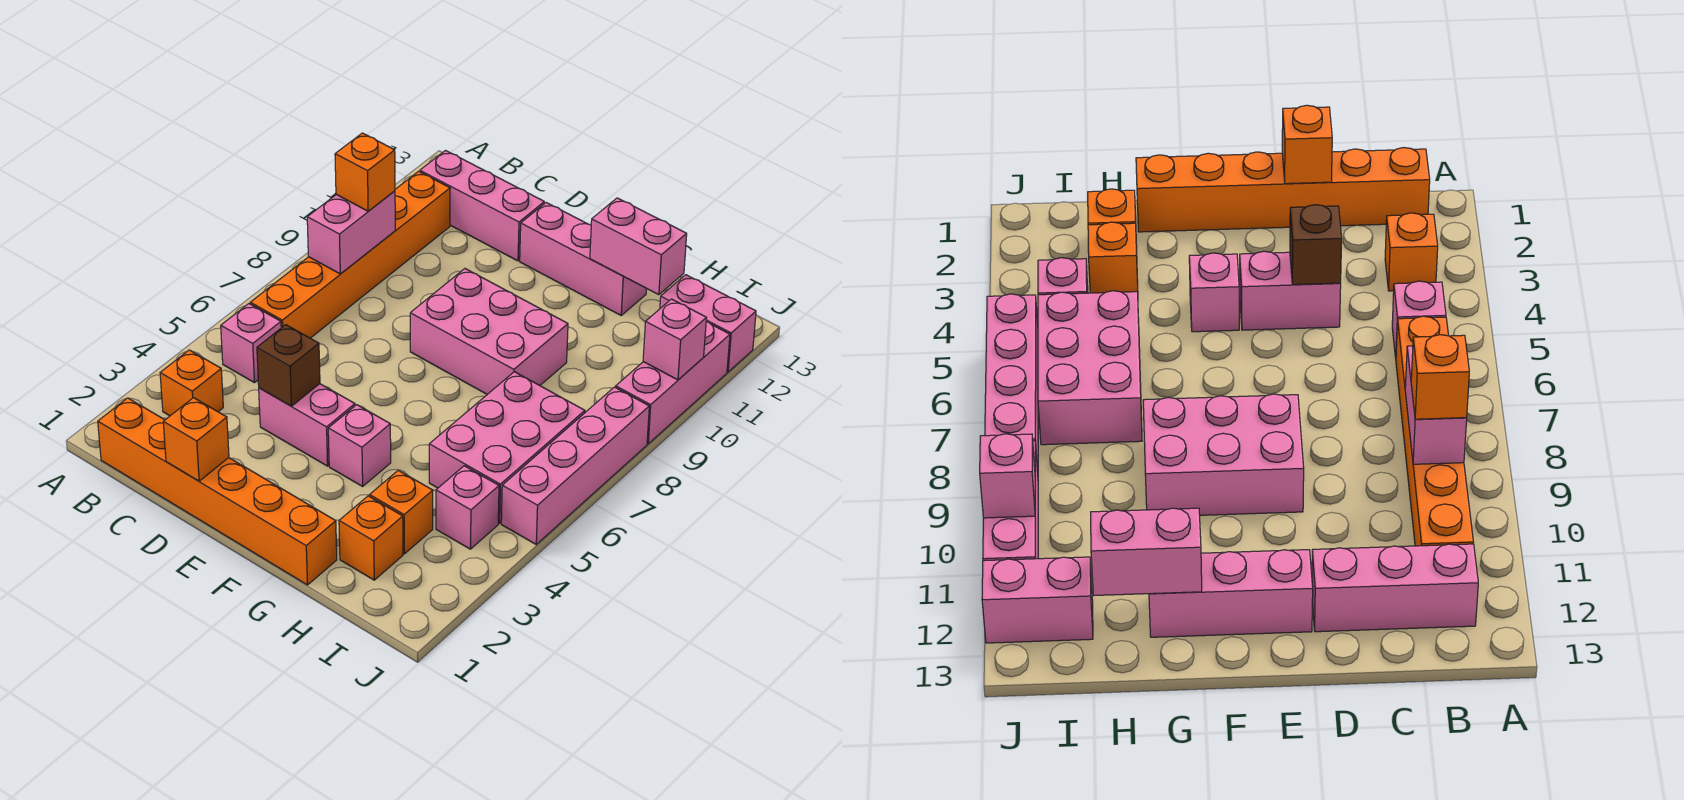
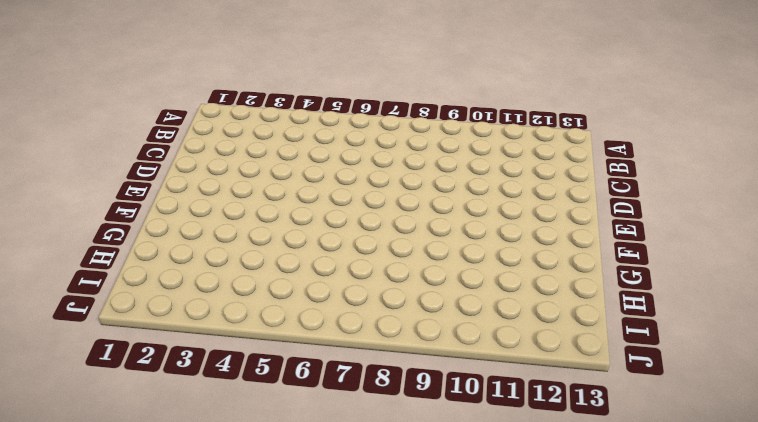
none -> orange brick B1:G1 level 1
none -> orange brick B3 level 1
none -> pink brick B5 level 1

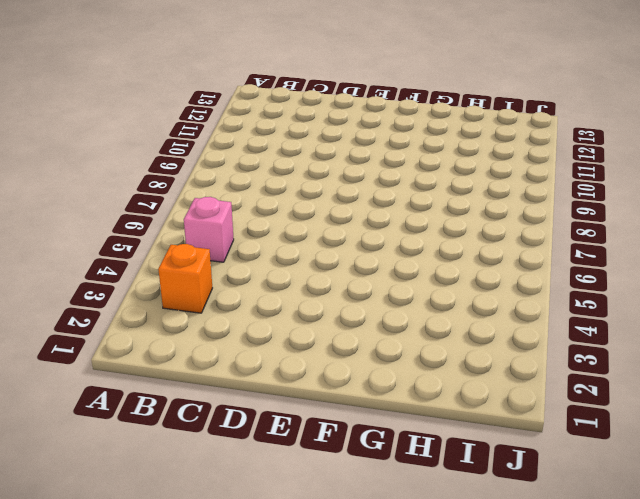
none -> orange brick B1:G1 level 1
none -> orange brick B6:B11 level 1
none -> pink brick B12:D12 level 1

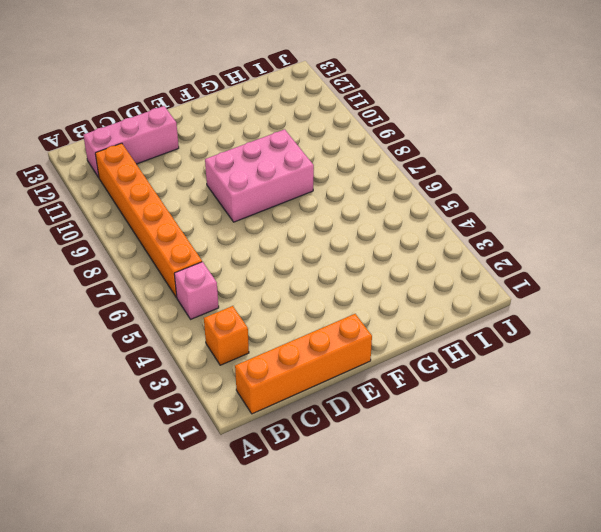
orange brick B1:E1 level 1 -> orange brick B1:G1 level 1
none -> pink brick D4:E4 level 1
none -> pink brick E12:G12 level 1
none -> pink brick F4 level 1

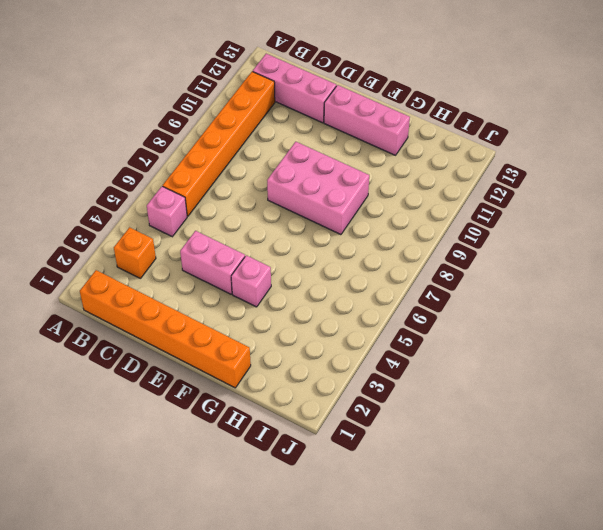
none -> orange brick H2 level 1
none -> orange brick H3 level 1
none -> pink brick H5:I7 level 1

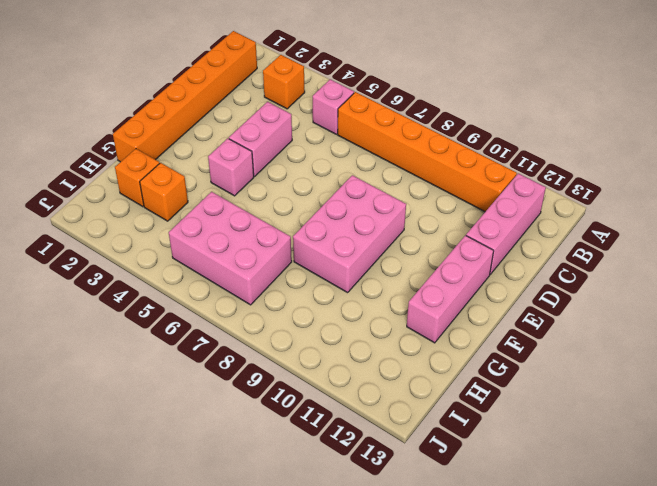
none -> pink brick I4 level 1
none -> pink brick I12:J12 level 1
none -> pink brick J5:J8 level 1

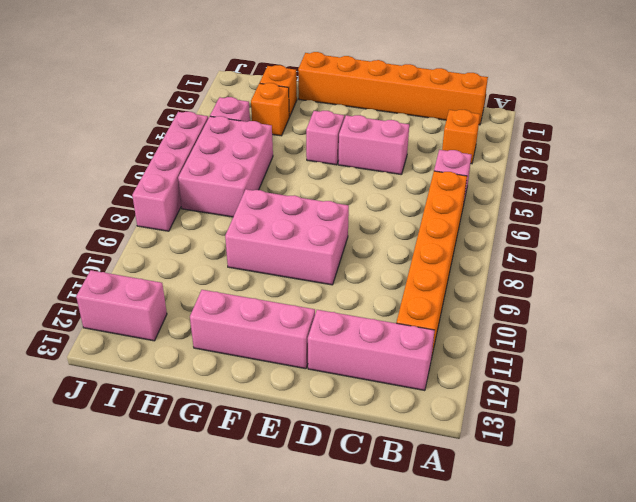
none -> pink brick J9:J11 level 1
none -> pink brick B8:B9 level 2
none -> orange brick D1 level 2

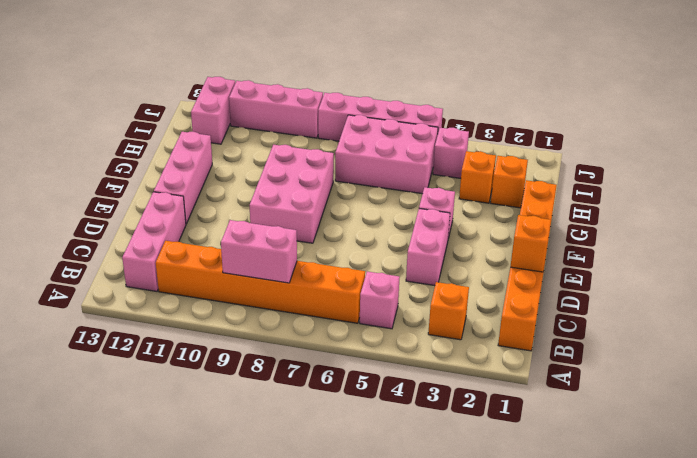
none -> brown brick D4 level 2
none -> pink brick G12:H12 level 2
none -> pink brick J10 level 2

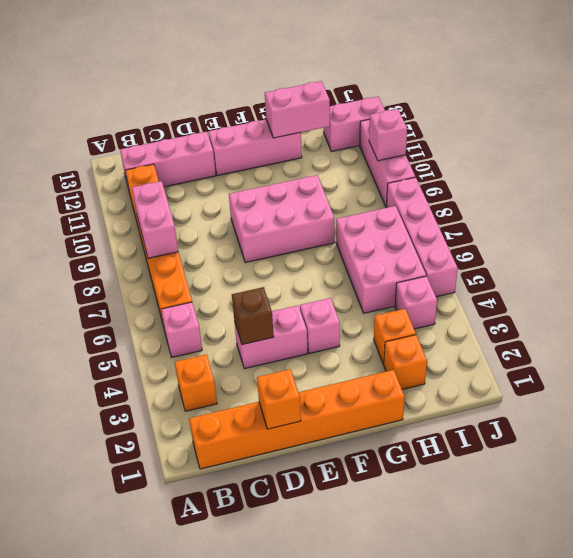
none -> orange brick B9 level 3

